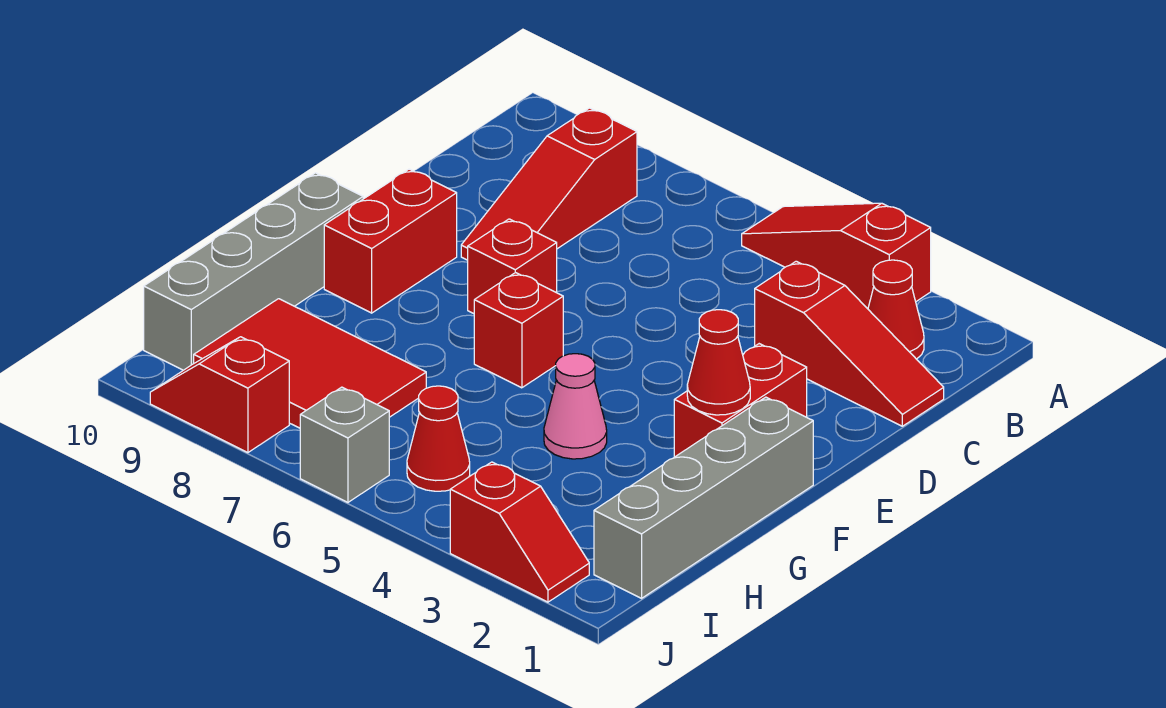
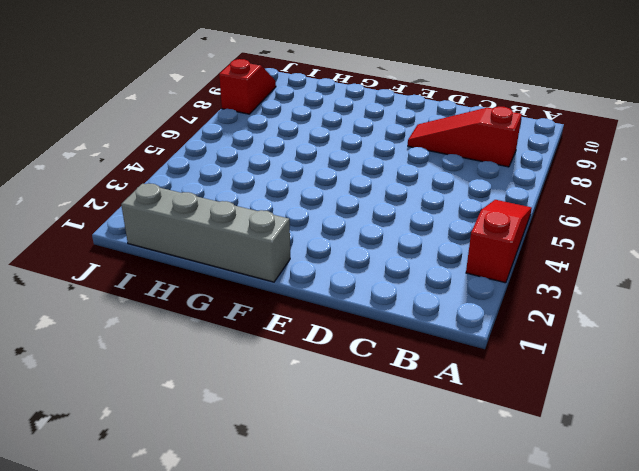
none -> red cone B2 level 1
none -> red slope C1:C3 level 1 top 3
none -> red brick E2:F2 level 1

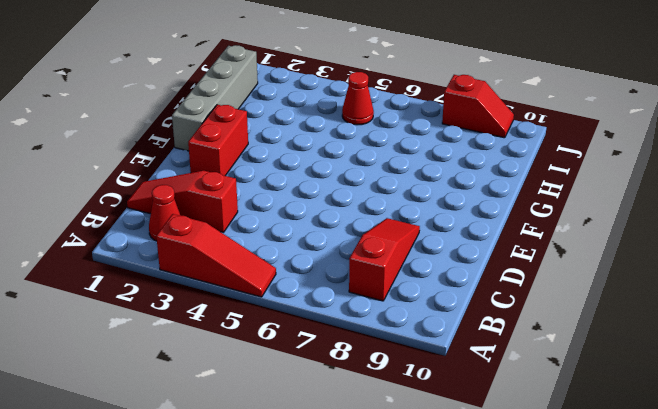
none -> red brick E7 level 1
none -> red brick E9:F9 level 1
none -> red brick F6 level 1

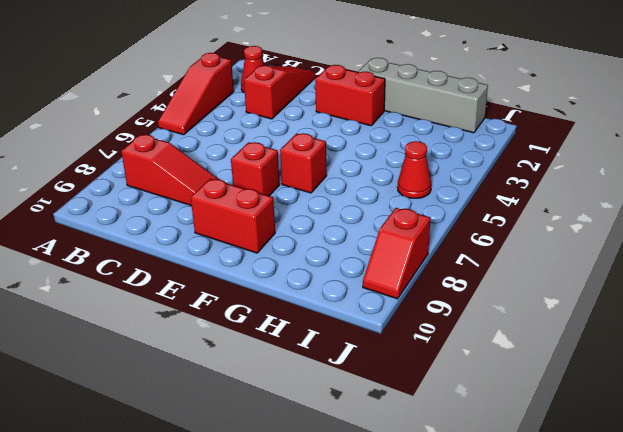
none -> grey brick F10:I10 level 1
none -> pink cone G4 level 1
none -> red tile H7:I9 level 1

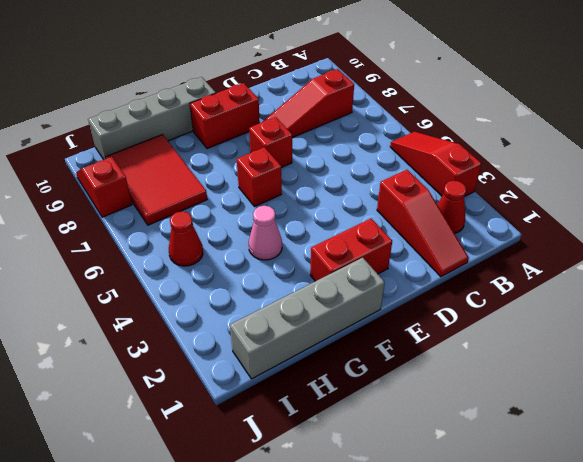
none -> red slope J2:J3 level 1 top 3
none -> grey brick J6 level 1
none -> red cone F2 level 2

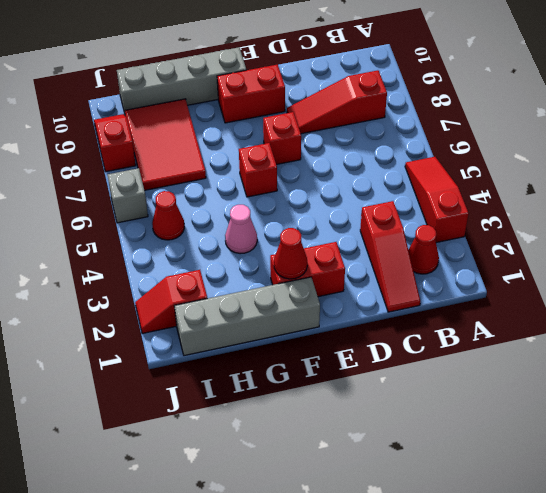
red slope I2:J2 level 1 top I -> red slope J2:J3 level 1 top 3

